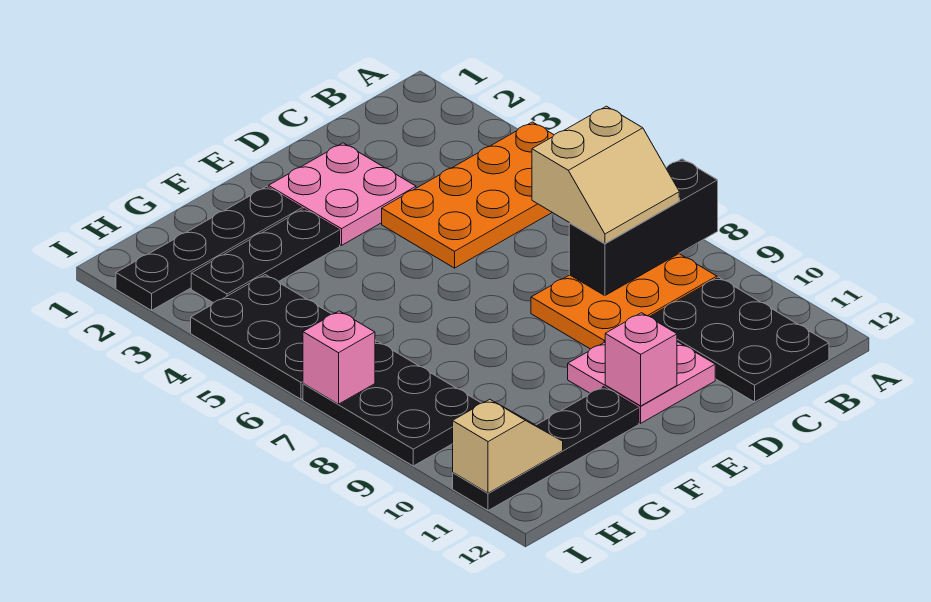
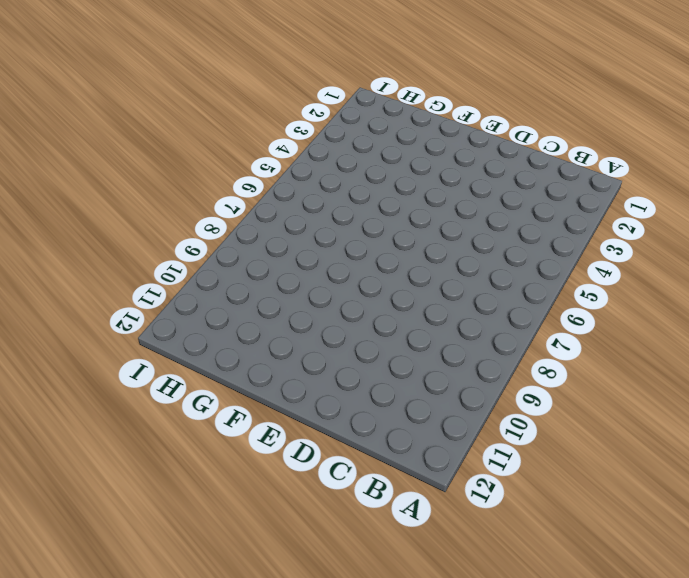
none -> orange plate A4:D5 level 1
none -> orange plate B8:D9 level 1
none -> black plate B10:C12 level 1

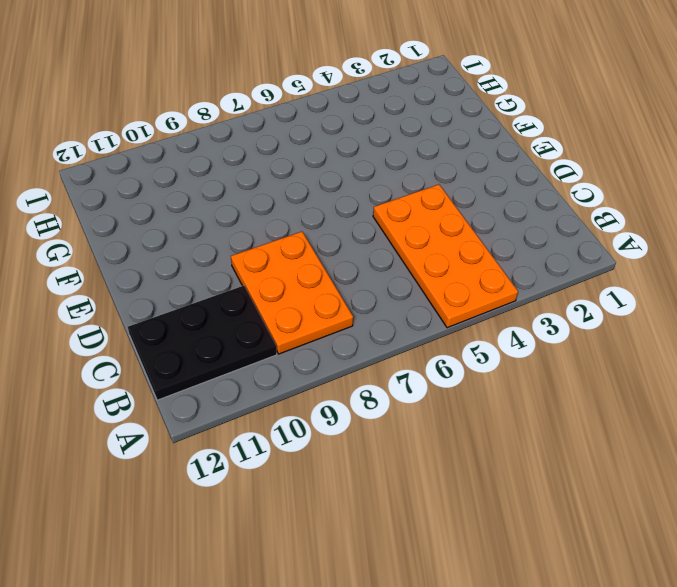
none -> pink plate D2:E3 level 1
none -> pink plate D10:E11 level 1
none -> black plate F2:I2 level 1

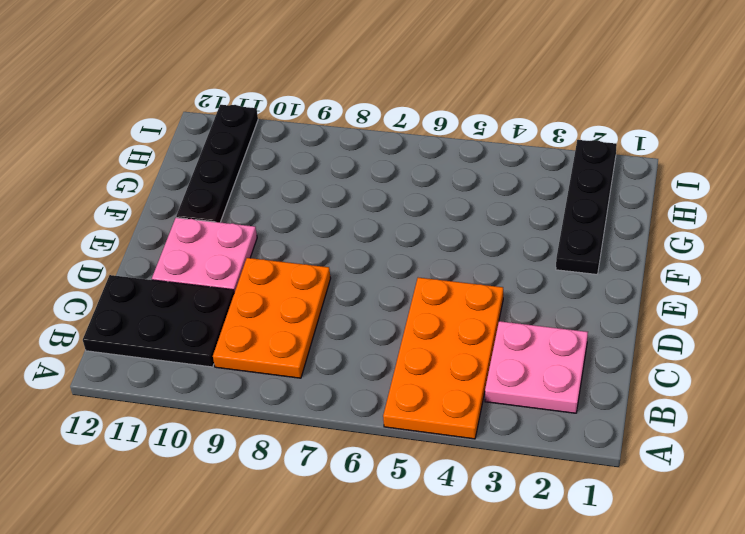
pink plate B2:C3 level 1 -> pink plate D2:E3 level 1
none -> black plate F3:H3 level 1
none -> black plate H4:I6 level 1
none -> black plate H7:I9 level 1

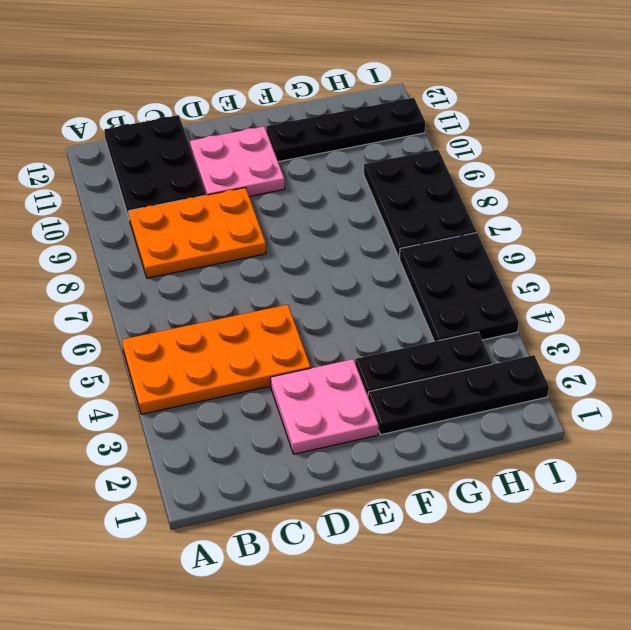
none -> black brick A8:C8 level 2
none -> pink brick E11 level 2
none -> tan slope H11:I11 level 2 top I

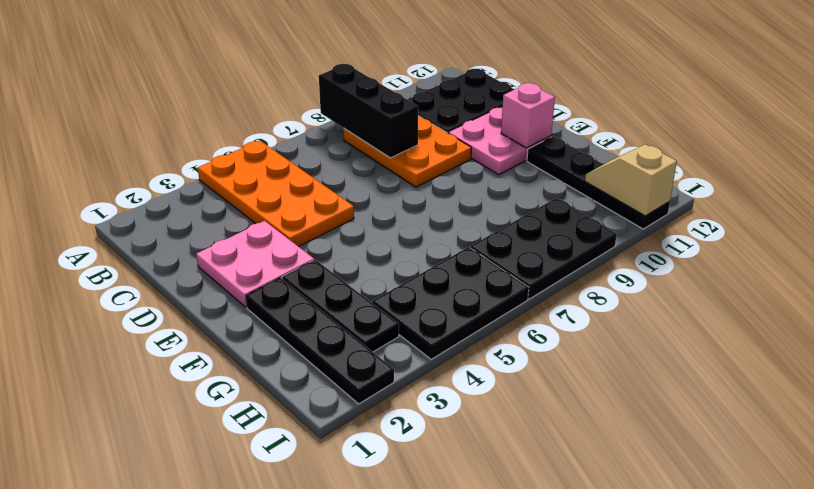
none -> pink brick I7 level 2
none -> tan slope B7:C8 level 3 top 7

